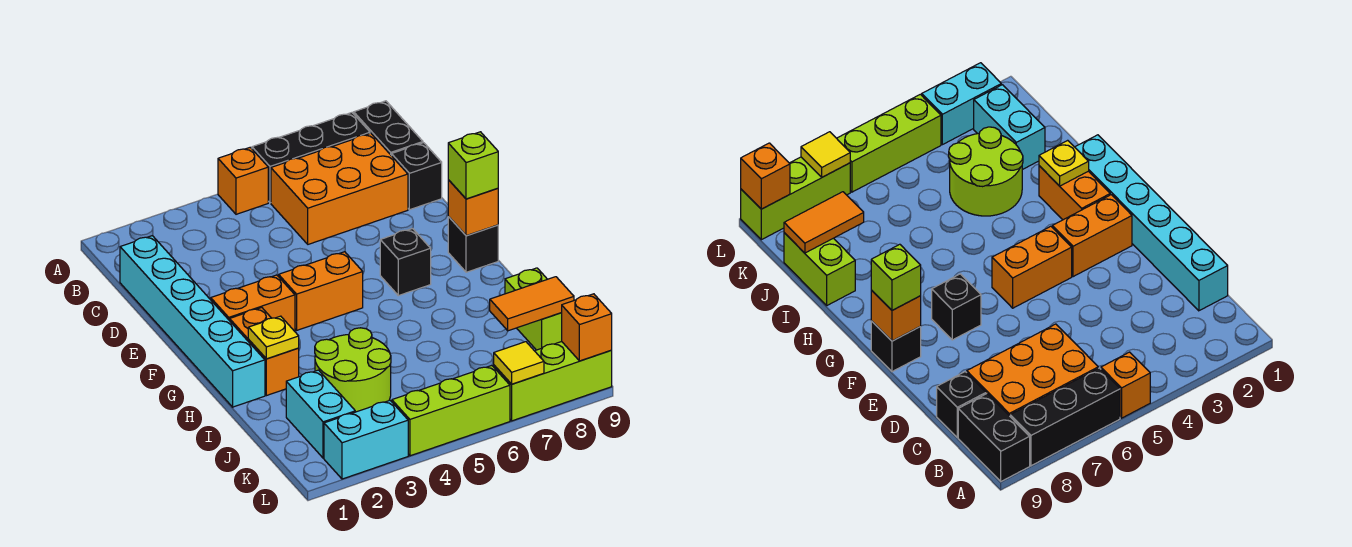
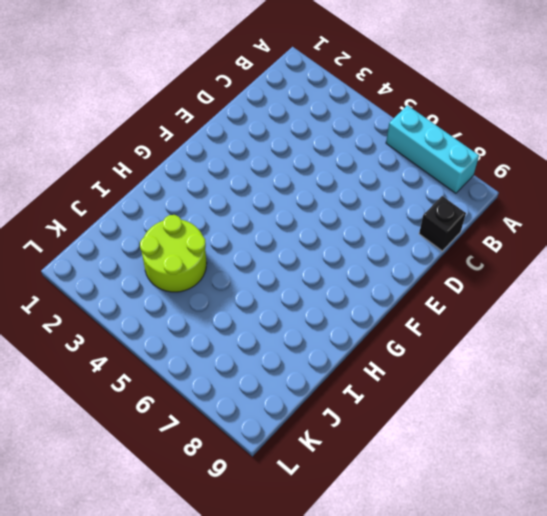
cyan brick A6:A8 level 1 -> black brick A6:A8 level 1
none -> orange brick A5 level 1
none -> black brick A9:B9 level 1
none -> orange brick B6:C8 level 1

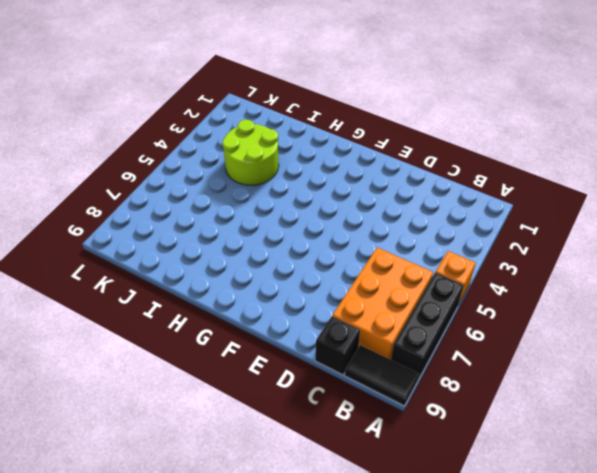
black tile A9:B9 level 1 -> black brick A9:B9 level 1
none -> cyan brick C1:H1 level 1
none -> orange brick F2:F3 level 1
none -> orange brick F4:F5 level 1

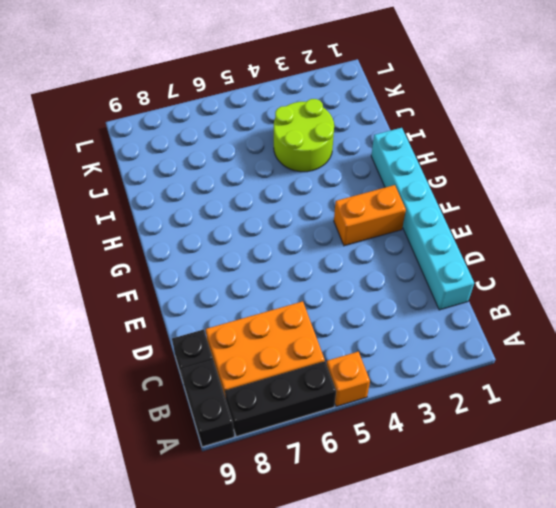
none -> orange brick F4:F5 level 1
none -> black brick F7 level 1
none -> black brick F9 level 1

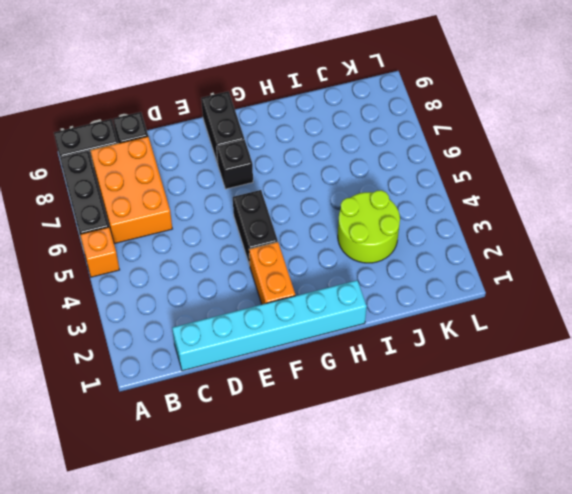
black brick F4:F5 level 1 -> orange brick F4:F5 level 1
black brick F8:F9 level 1 -> black brick F9 level 1
none -> orange brick G2:H2 level 1
none -> lime brick I9:J9 level 1
none -> cyan brick J2:K2 level 1

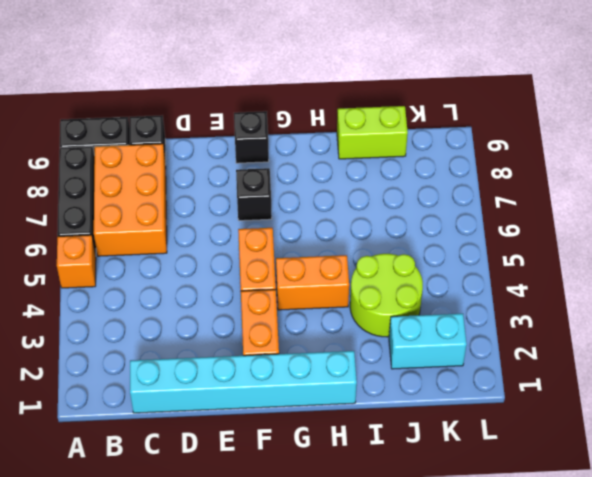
orange brick G4:H4 level 1 -> orange brick G2:H2 level 1
none -> cyan brick L2:L3 level 1
none -> lime brick L4:L6 level 1
none -> lime brick L7:L9 level 1

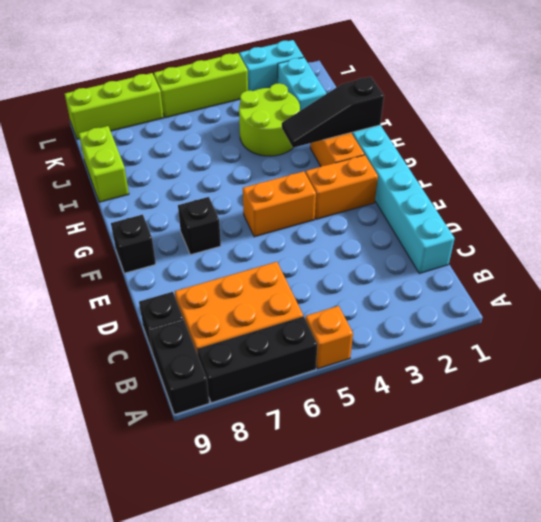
black slope H1:H3 level 2 top 1 -> yellow plate H2 level 2
none -> orange brick F9 level 2
none -> orange tile J8:J9 level 2
none -> yellow tile L7 level 2

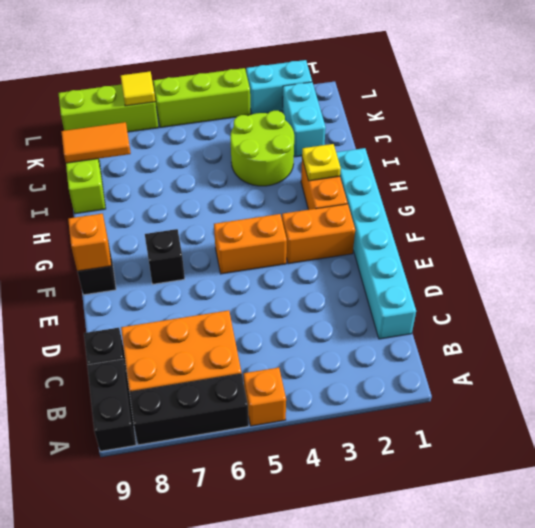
none -> orange brick L9 level 2
none -> lime brick F9 level 3

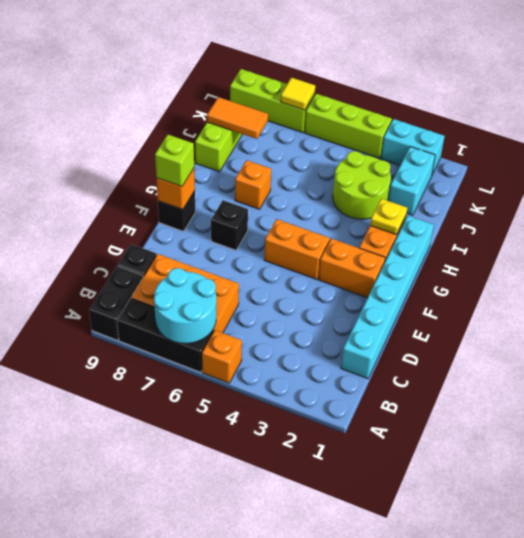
cyan round brick A6:B7 level 2 -> none
orange brick H7 level 1 -> orange brick L9 level 2

